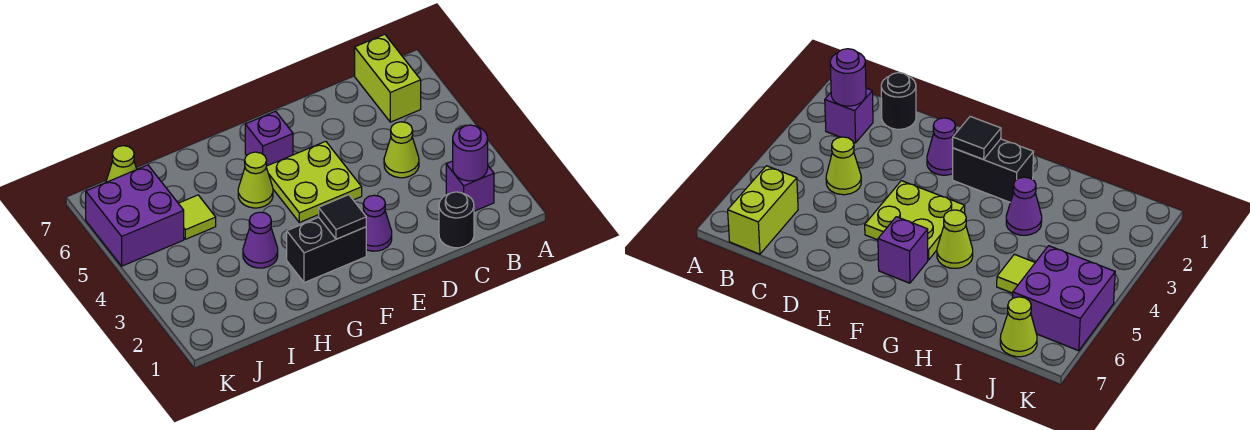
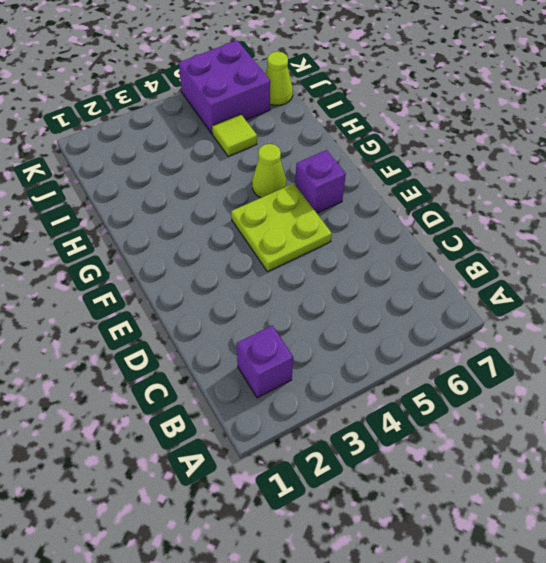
none -> lime brick B6:B7 level 1
none -> black round brick C1 level 1
none -> lime cone C4 level 1

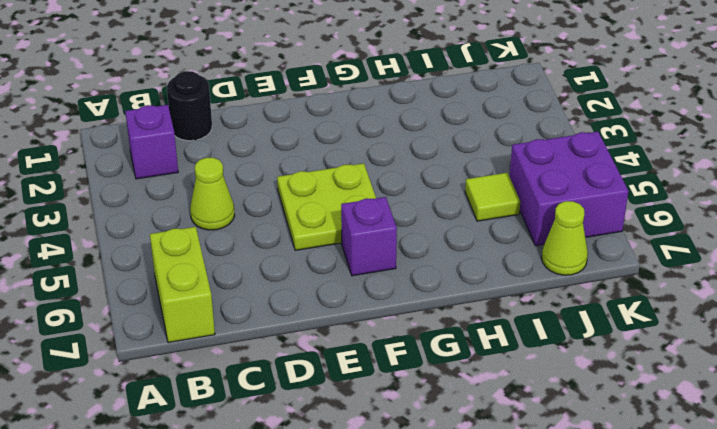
none -> purple cone E2 level 1
none -> black brick F2:G2 level 1
none -> lime cone G5 level 1

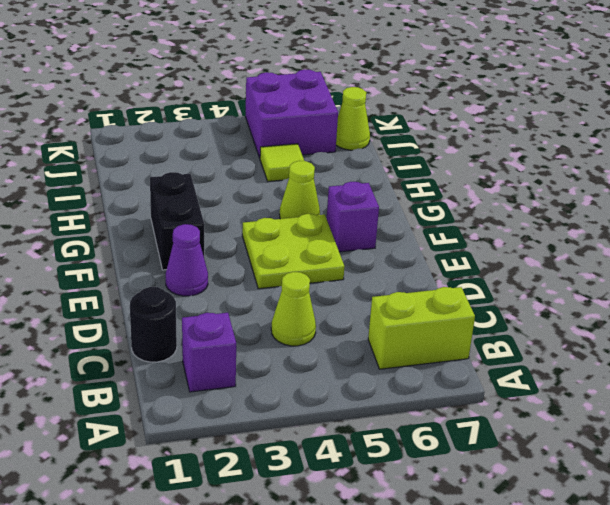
none -> purple cone H3 level 1
none -> purple round brick B2 level 2
none -> black tile F2 level 2

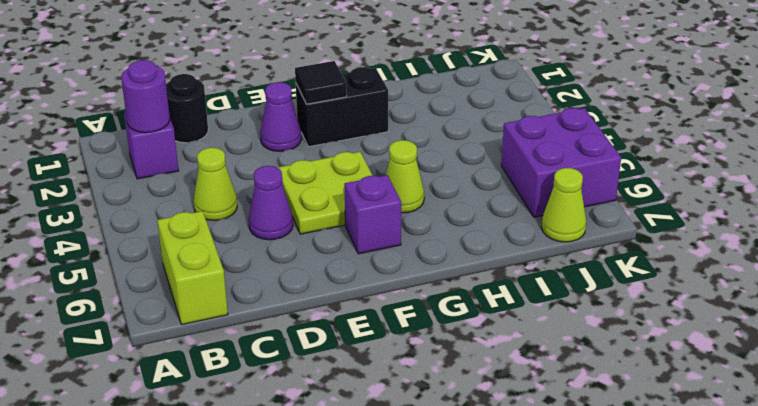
purple cone D5 level 1 -> purple cone H3 level 1
none -> lime tile I5 level 1

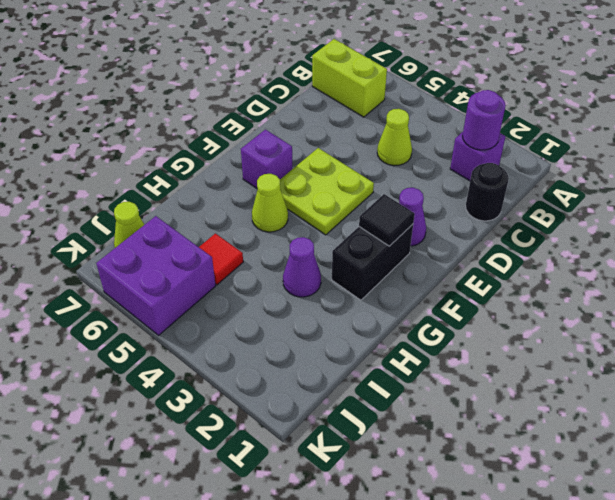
red tile I5 level 1 -> lime tile I5 level 1

